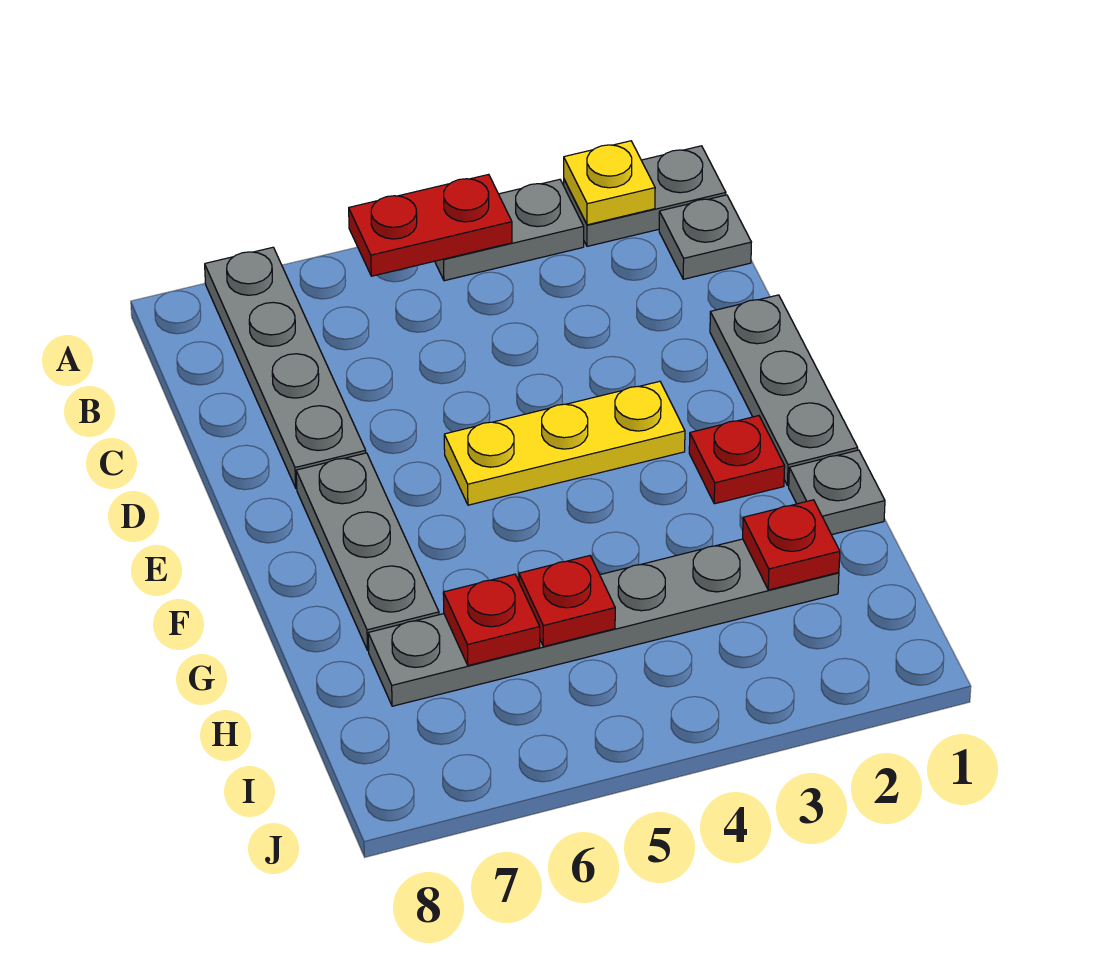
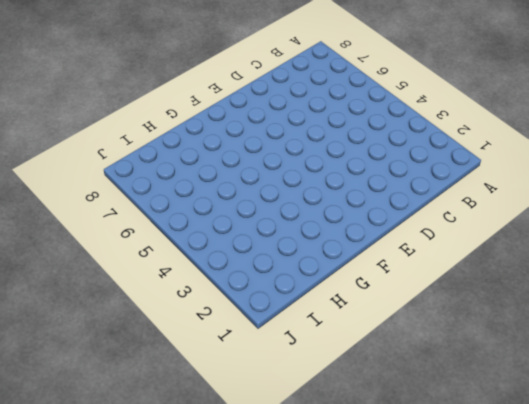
none -> grey plate A1:A2 level 1
none -> grey plate A3:A4 level 1
none -> grey plate A7:D7 level 1

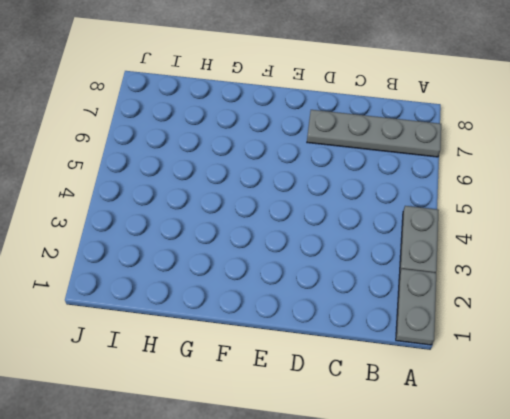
none -> grey plate B1 level 1
none -> grey plate D1:F1 level 1
none -> yellow plate E3:E5 level 1

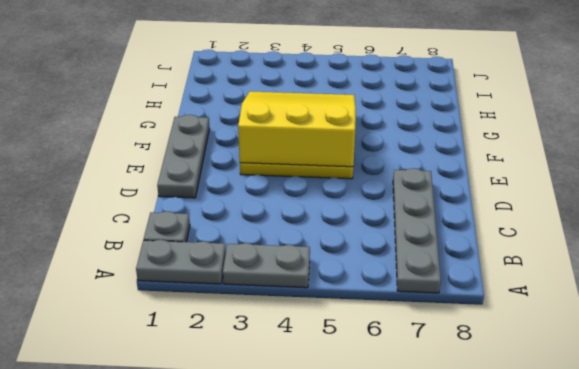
yellow slope E3:G5 level 2 top E -> none
none -> grey plate E7:G7 level 1
none -> red plate F2 level 1
none -> grey plate G1 level 1

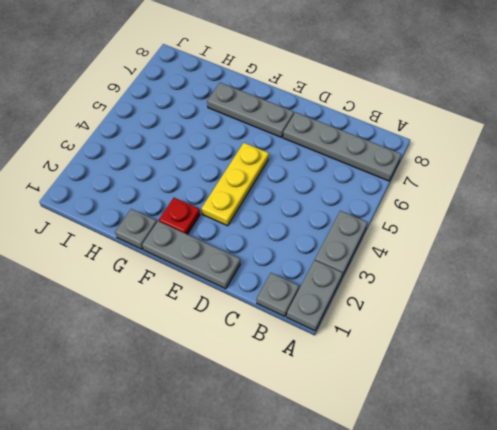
none -> grey plate H2:H7 level 1
none -> yellow plate A2 level 2
none -> red plate A4:A5 level 2

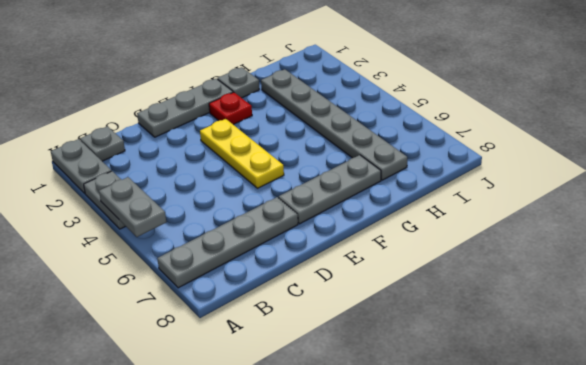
grey plate A4:A5 level 2 -> red plate A4:A5 level 2
none -> yellow plate A2 level 2
none -> red plate H2 level 2
none -> red plate H5 level 2

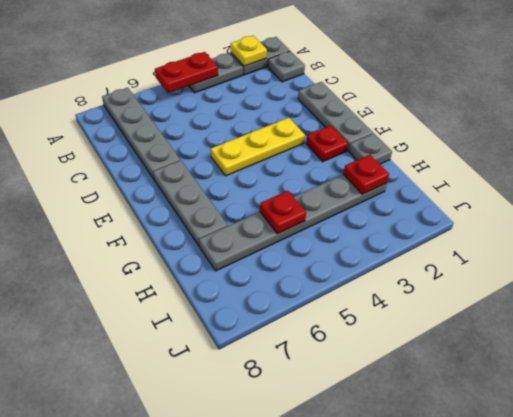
none -> red plate H6 level 2

